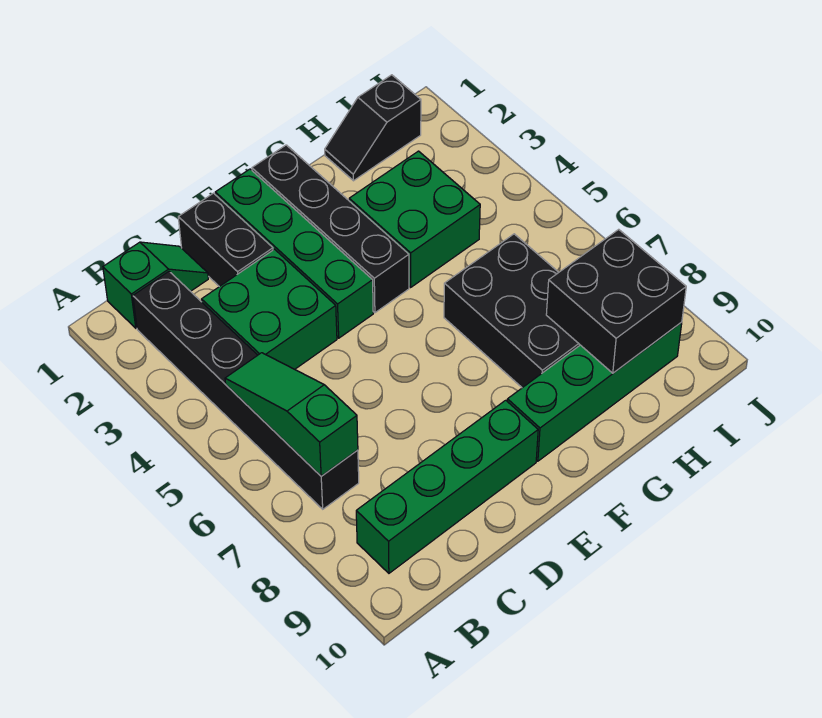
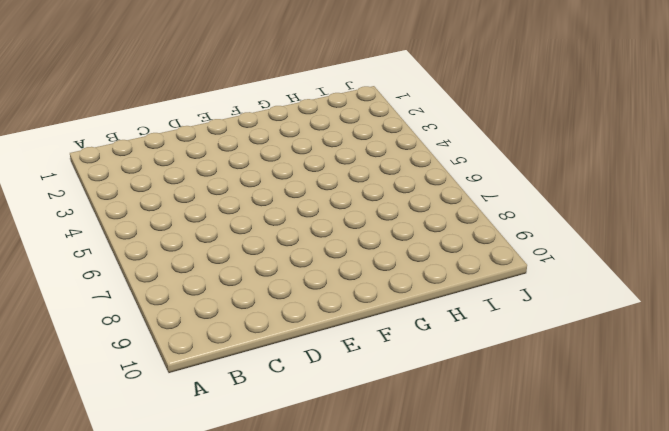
none -> green slope B1:C1 level 1 top B
none -> black brick B2:B7 level 1
none -> green brick B9:E9 level 1

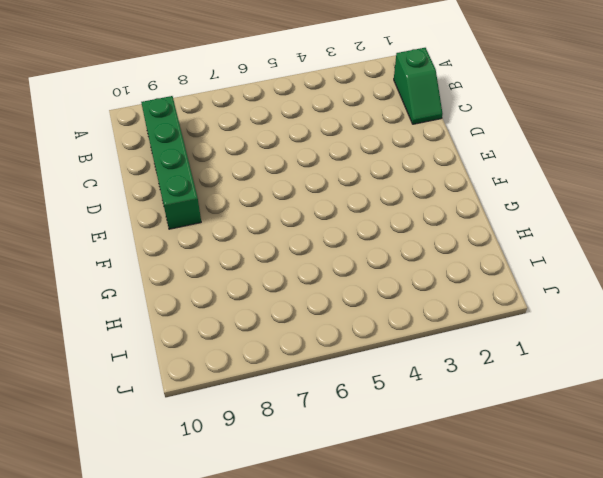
none -> black brick B2:B7 level 1
none -> green brick C3:D4 level 1
none -> black brick D1:D2 level 1

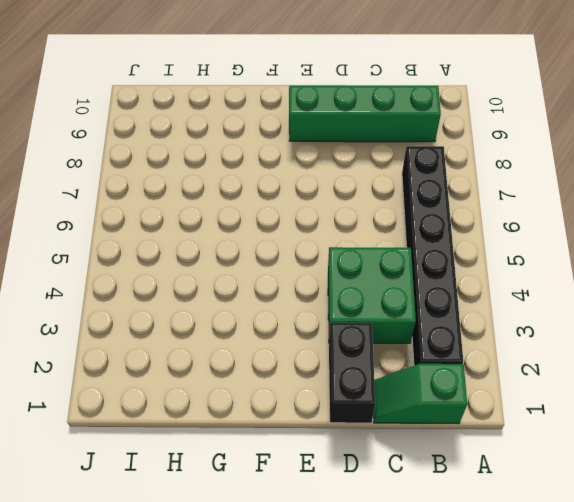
none -> green brick E1:E4 level 1
none -> black brick F1:F4 level 1
none -> green brick F9:I9 level 1

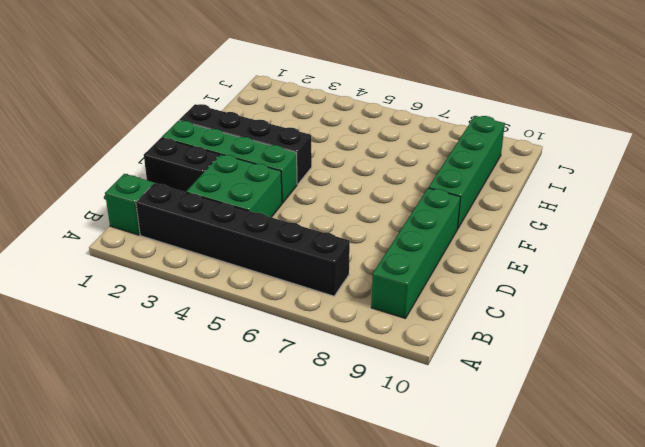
none -> green brick G3:H4 level 1
none -> black brick G6:H8 level 1
none -> black slope H1:I1 level 1 top I

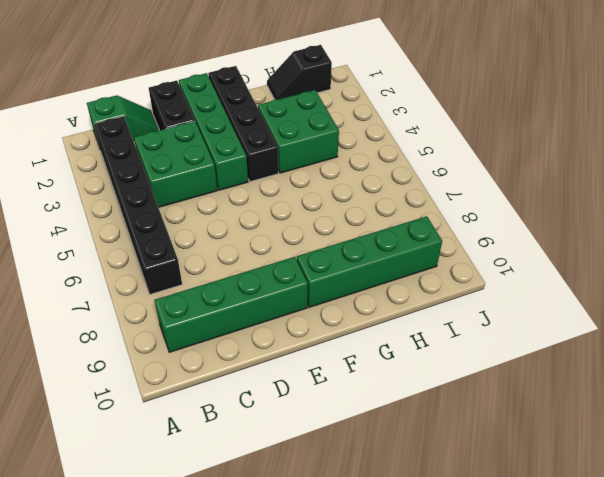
none -> black brick G6:H8 level 1
none -> green slope B5:B7 level 2 top 7
none -> black brick H8:I9 level 2

